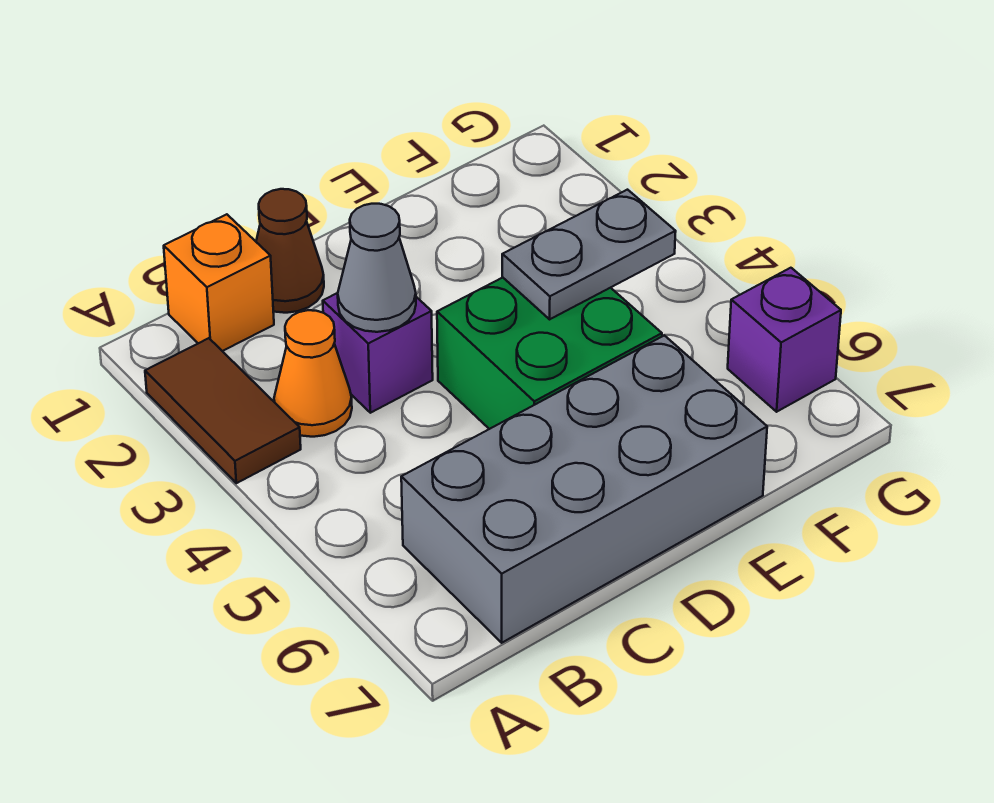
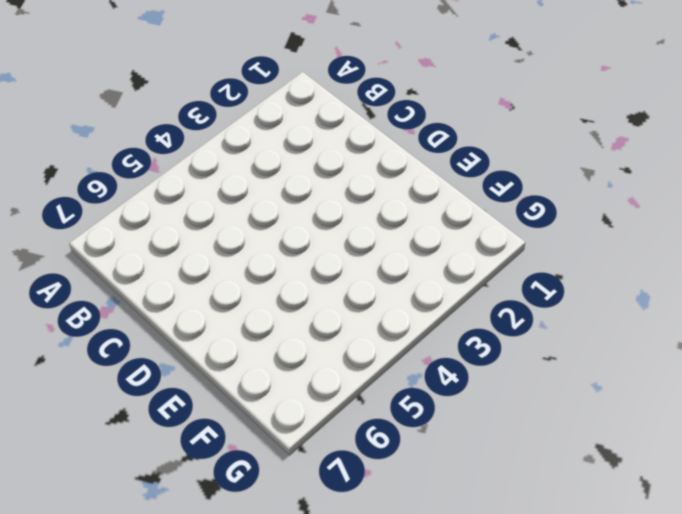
none -> brown tile A2:A3 level 1
none -> orange brick B1 level 1

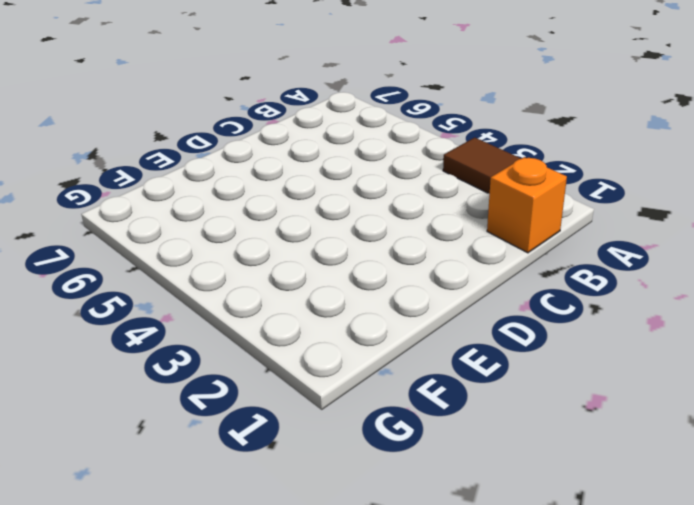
none -> orange cone B3 level 1
none -> grey brick B6:E7 level 1

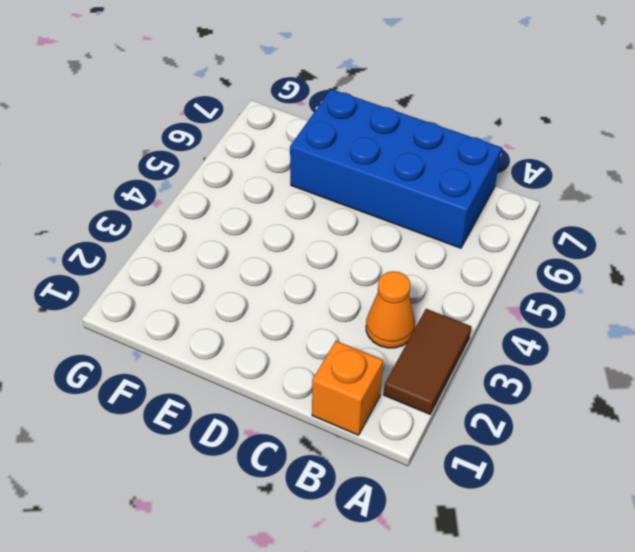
blue brick B6:E7 level 1 -> grey brick B6:E7 level 1
none -> brown cone C1 level 1
none -> purple brick C3 level 1

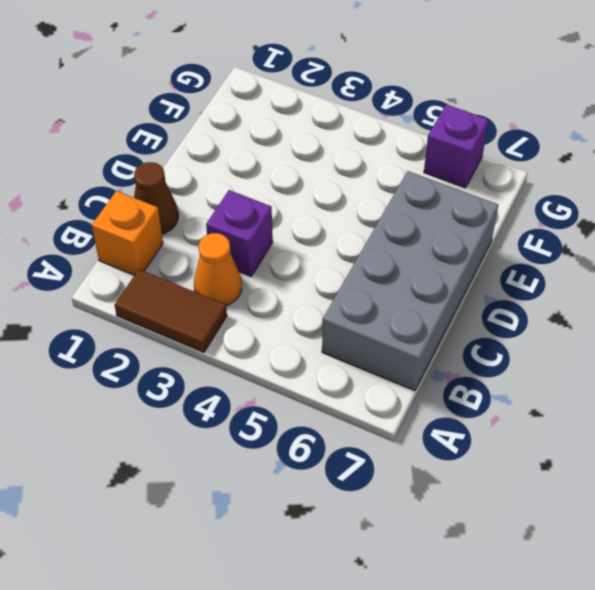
none -> green brick D4:E5 level 1
none -> grey cone C3 level 2

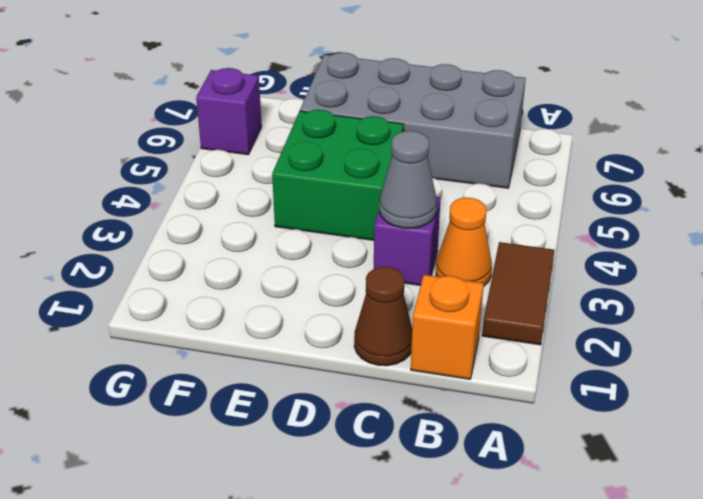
none -> grey plate E4:F4 level 2

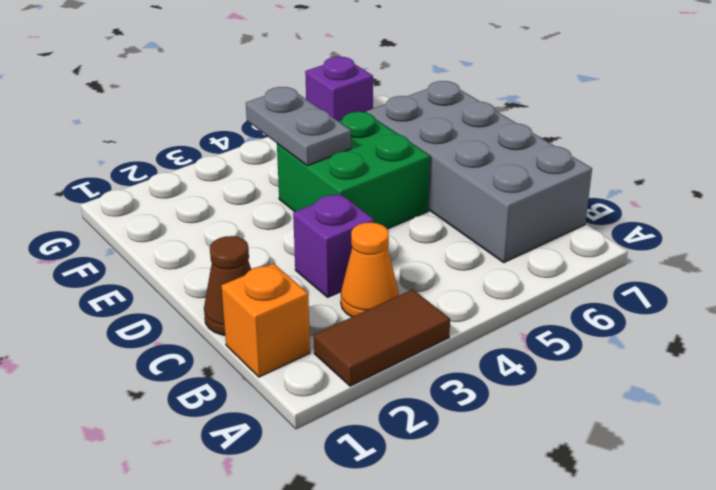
none -> grey cone C3 level 2

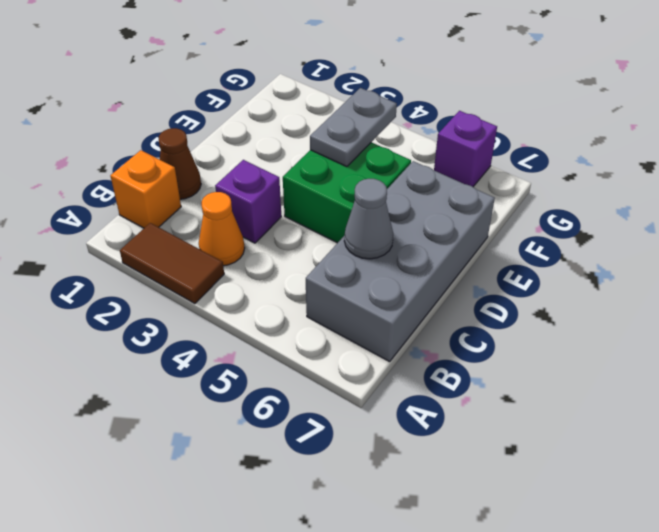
grey cone C6 level 2 -> grey cone C3 level 2

